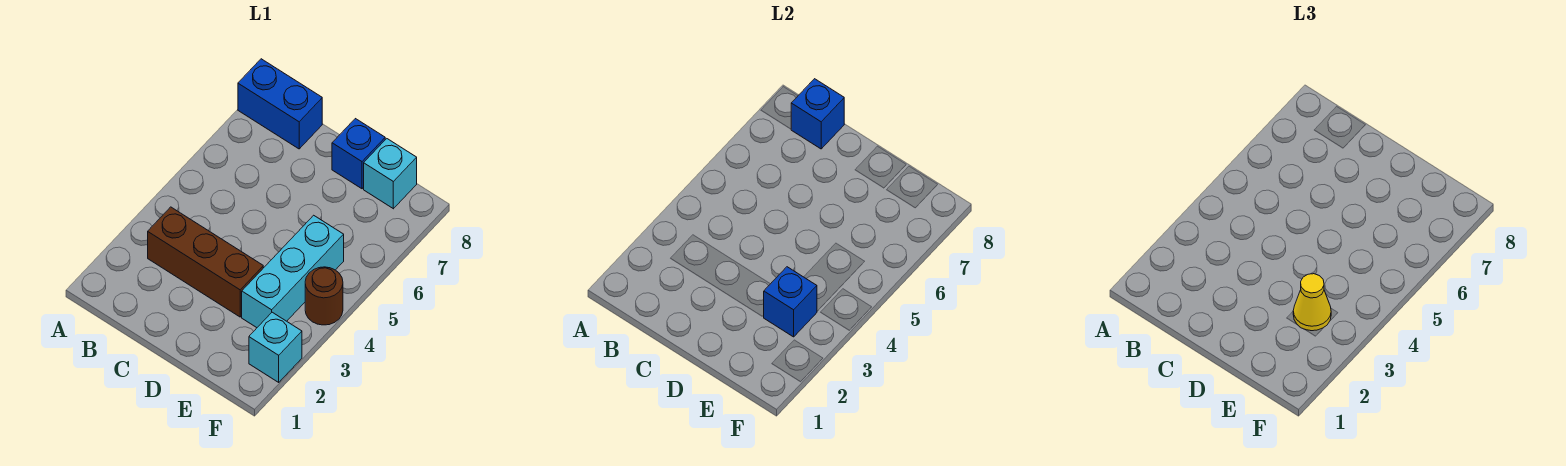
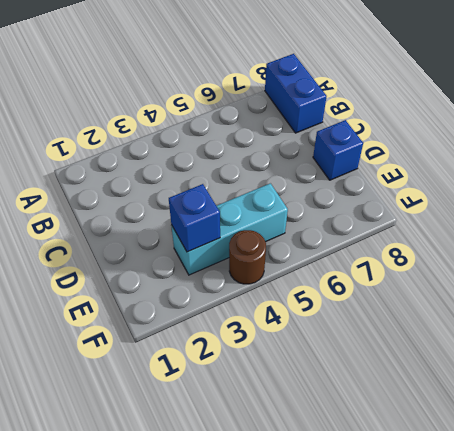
none -> brown brick B3:D3 level 1
none -> cyan brick E8 level 1

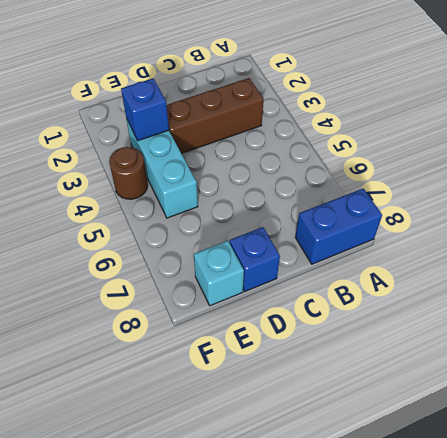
none -> cyan brick F2 level 1
none -> blue brick B8 level 2

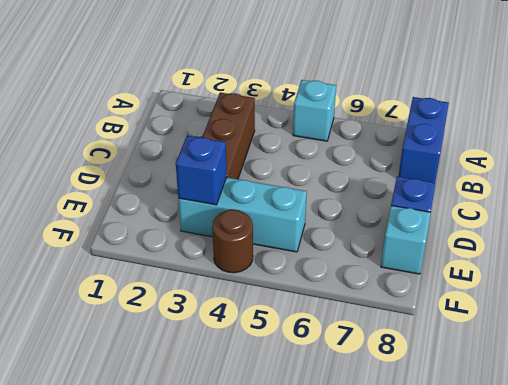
cyan brick A5 level 1 -> cyan brick F2 level 1
none -> blue brick B8 level 2
none -> yellow cone E3 level 3

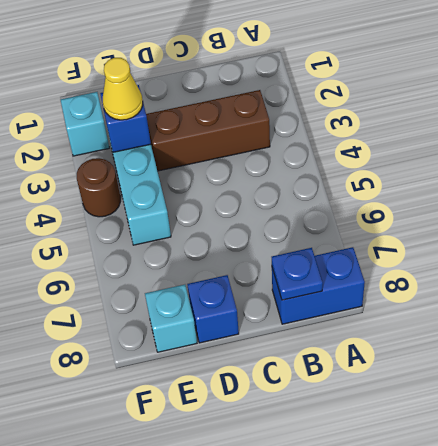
blue plate B8 level 2 -> blue brick B8 level 2

